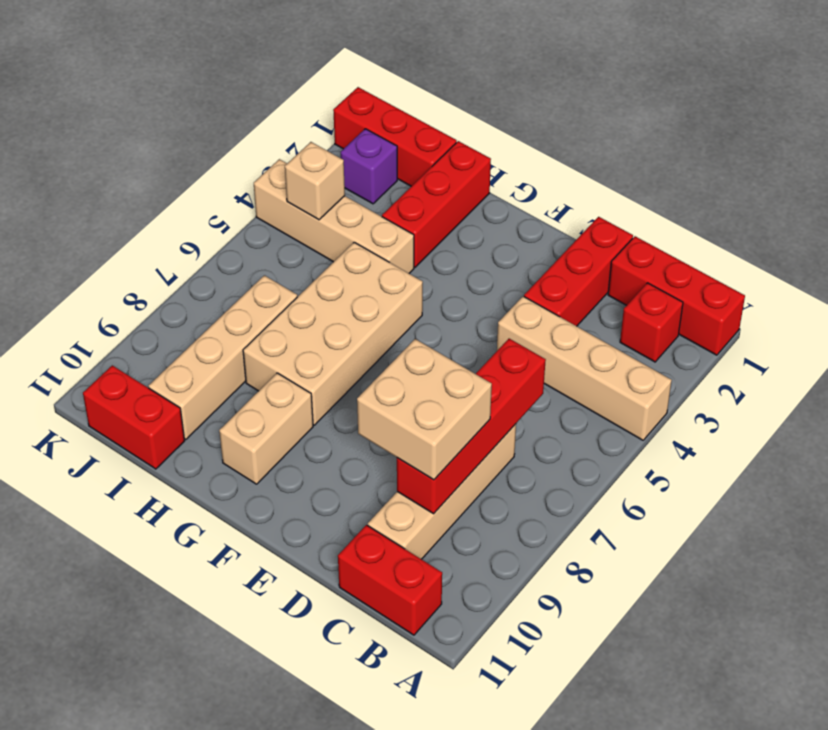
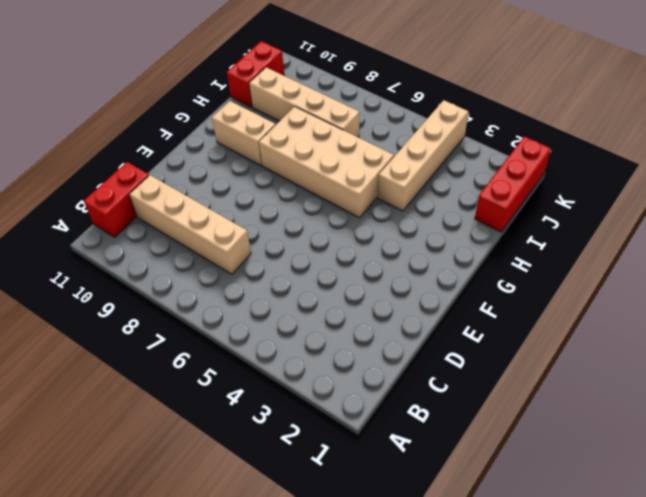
none -> red brick A1:C1 level 1
none -> tan brick A4:D4 level 1
none -> red brick B2 level 1

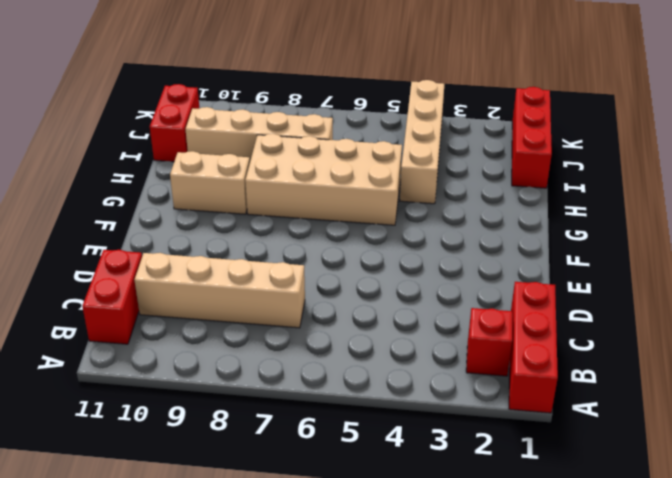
none -> tan brick A4:D4 level 1
none -> red brick D1:D3 level 1
none -> red brick H1:H3 level 1

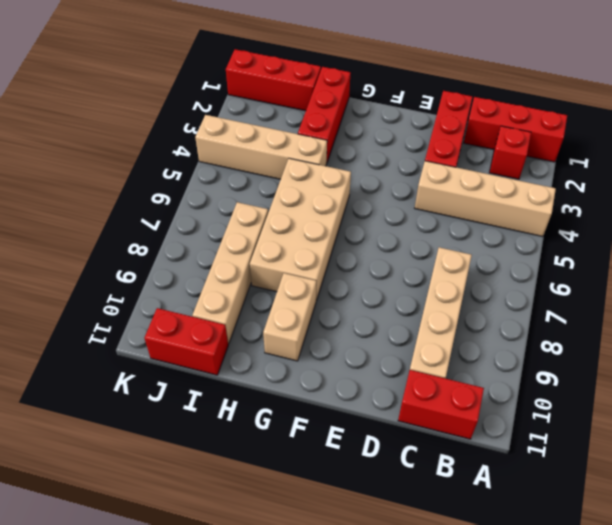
none -> purple brick J2 level 1
none -> red brick C6:C9 level 2
none -> tan brick J4 level 2

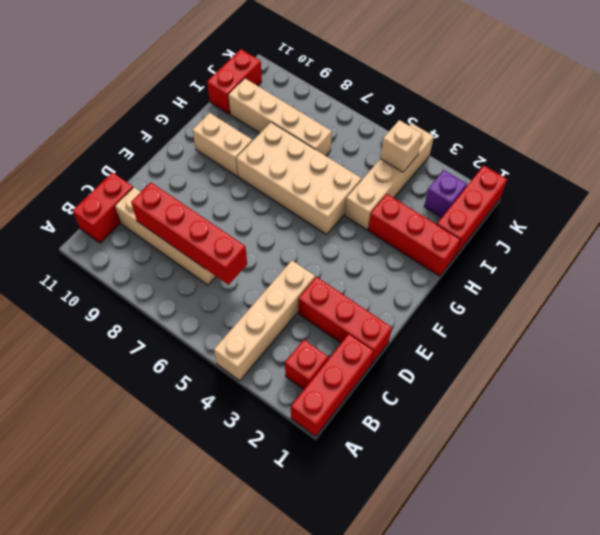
none -> tan brick C8:D9 level 3

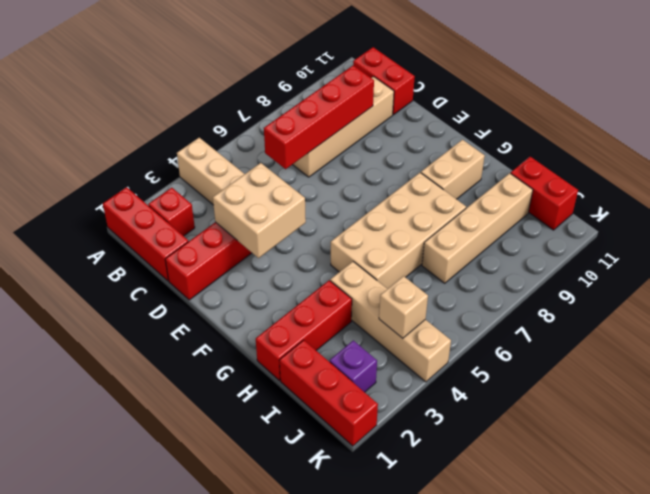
tan brick D3:E4 level 2 -> tan brick C8:D9 level 3

